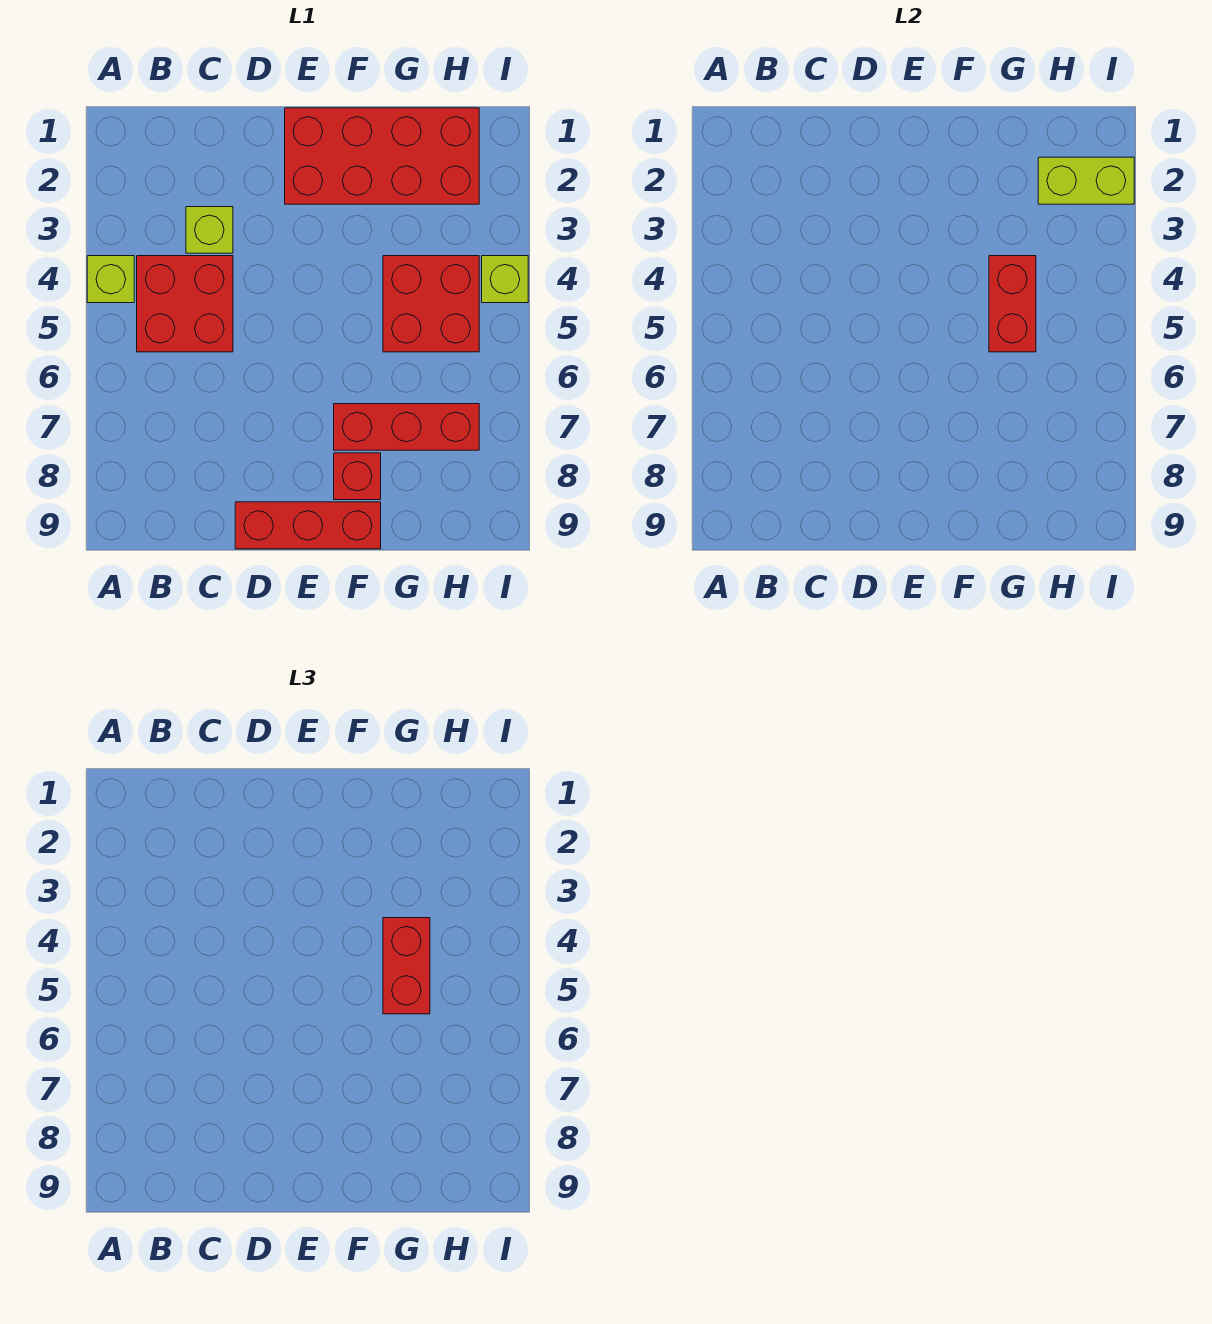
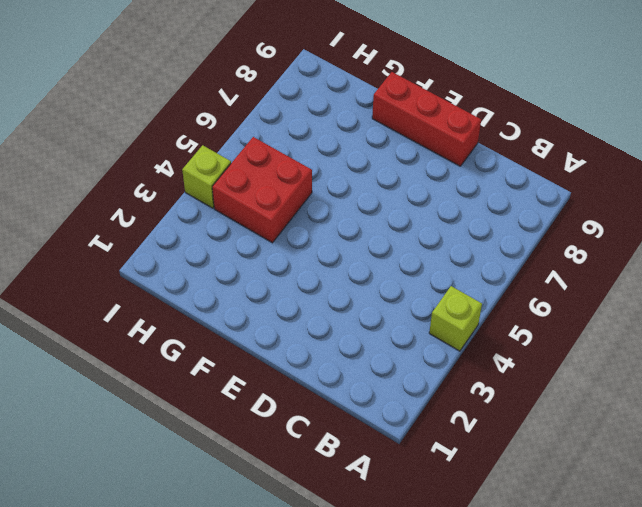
none -> red brick B4:C5 level 1
none -> lime brick C3 level 1
none -> red brick E1:H2 level 1

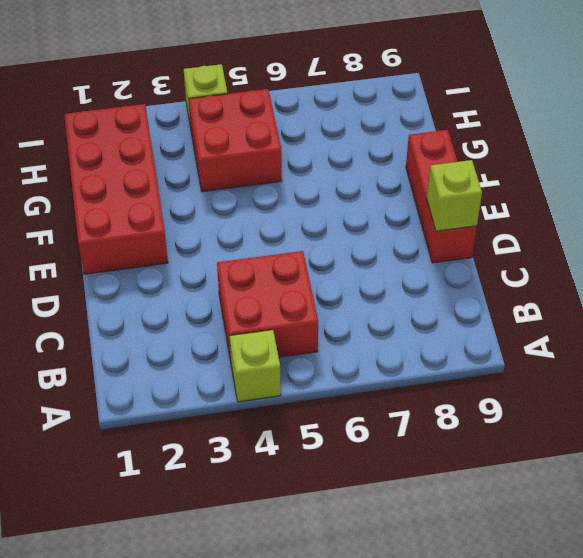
lime brick D9 level 2 -> lime brick C3 level 1
none -> red brick F7:H7 level 1
none -> red brick F8 level 1
none -> red brick G4:G5 level 2

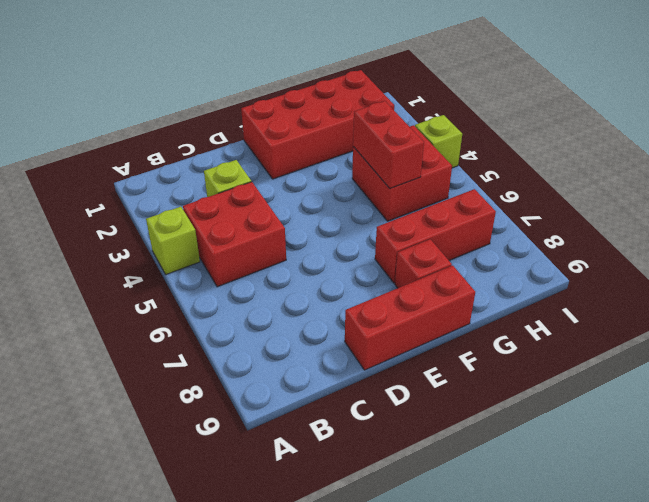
none -> lime brick H2:I2 level 2
none -> red brick G4:G5 level 3

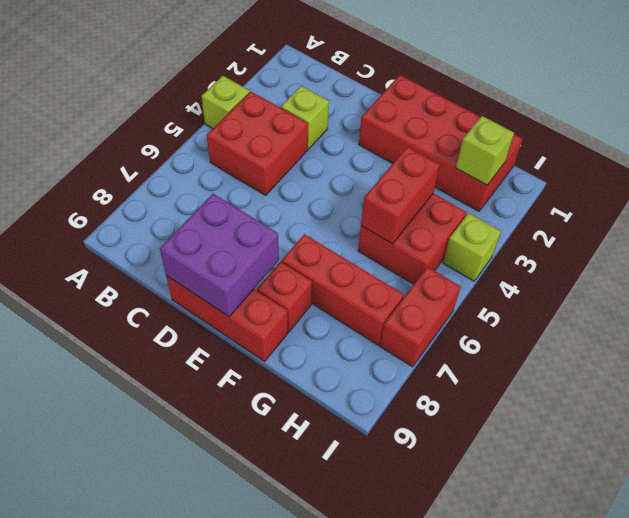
purple brick D8:E9 level 2 -> none
lime brick H2 level 2 -> lime brick H2:I2 level 2
red brick I6:I7 level 1 -> red brick G4:G5 level 3

